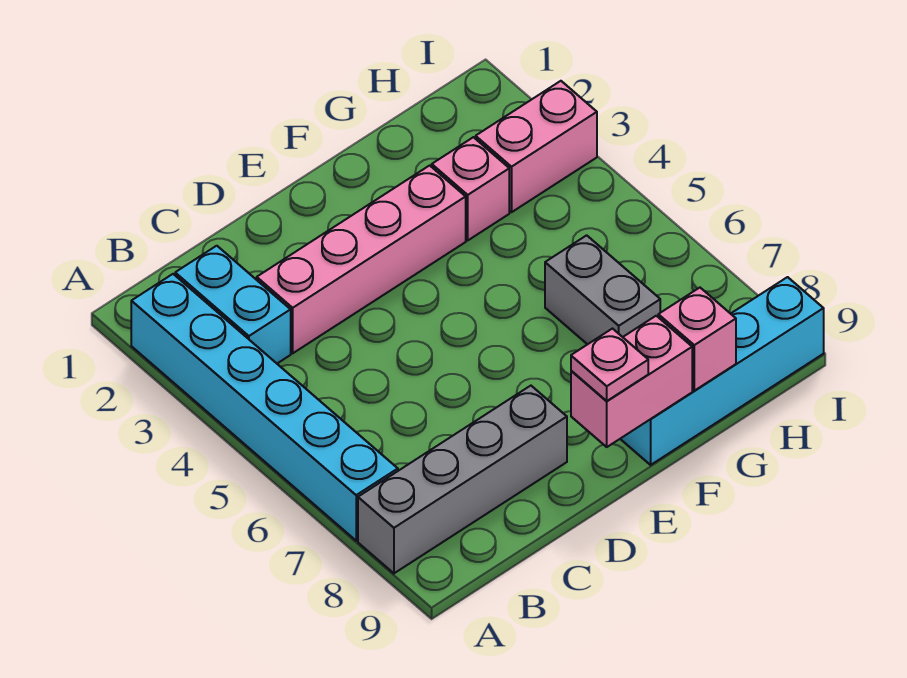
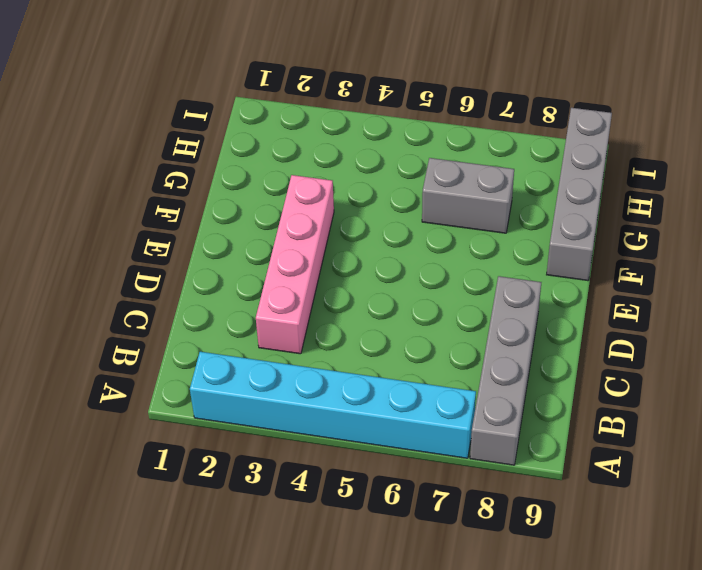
grey brick F9:I9 level 1 -> cyan brick F9:I9 level 1
none -> cyan brick B2:B3 level 1
none -> pink brick G3 level 1

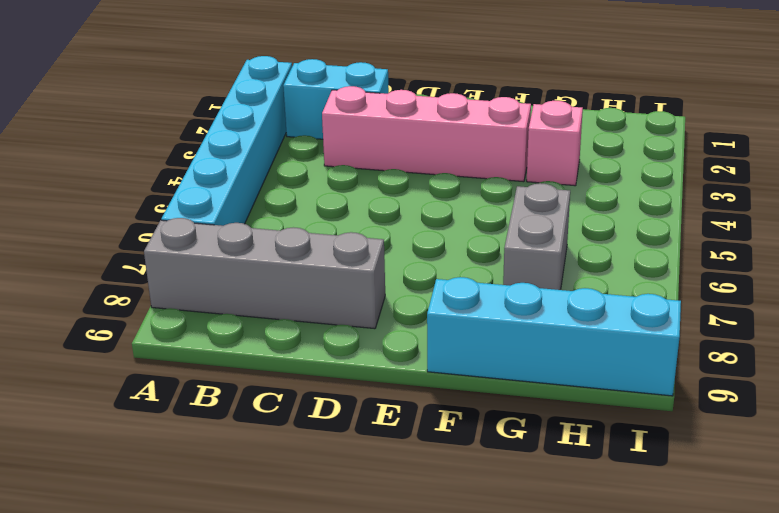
cyan brick B2:C2 level 1 -> cyan brick B2:B3 level 1
none -> pink brick H3:I3 level 1
none -> pink brick E9:F9 level 2

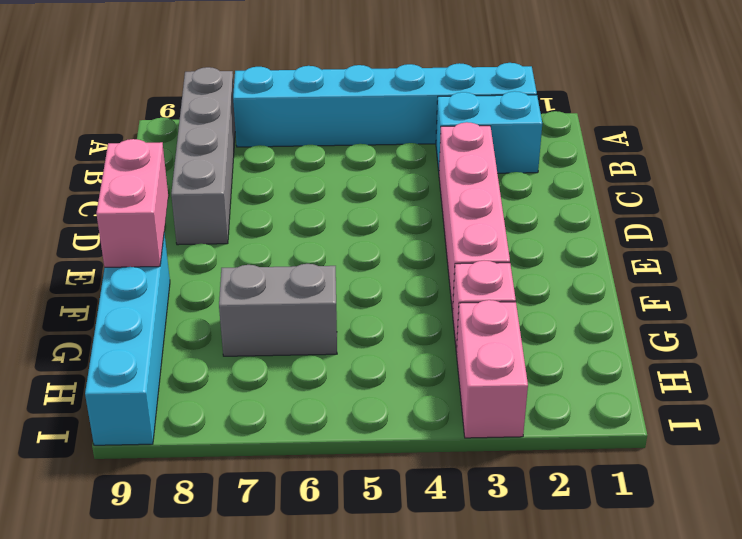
none -> pink brick G9 level 2
none -> pink plate E9 level 3

